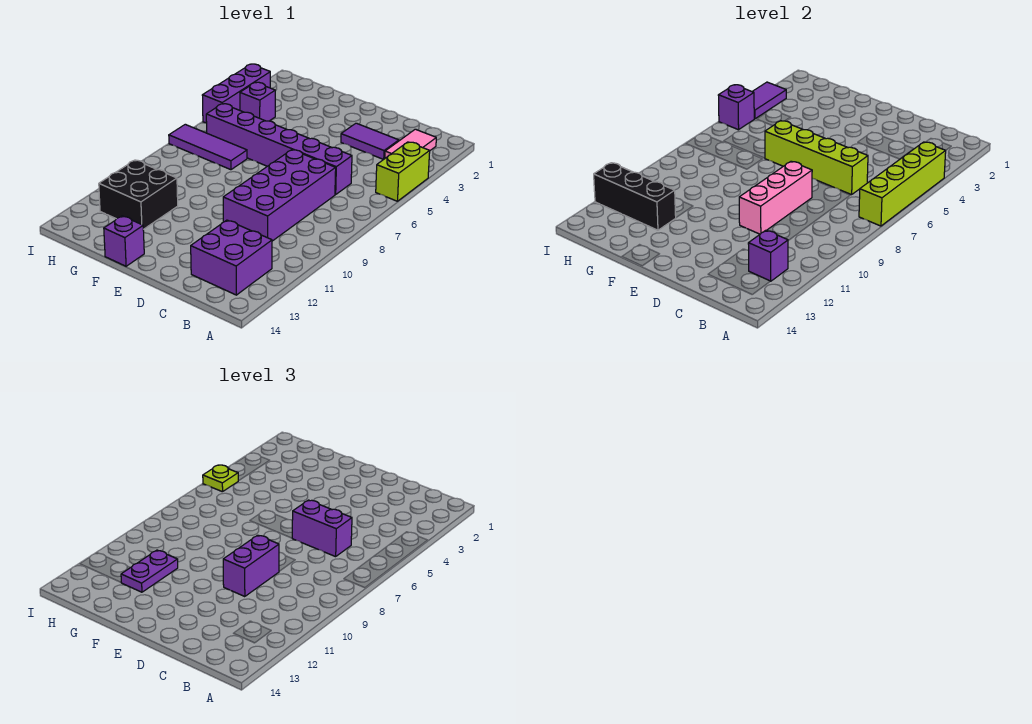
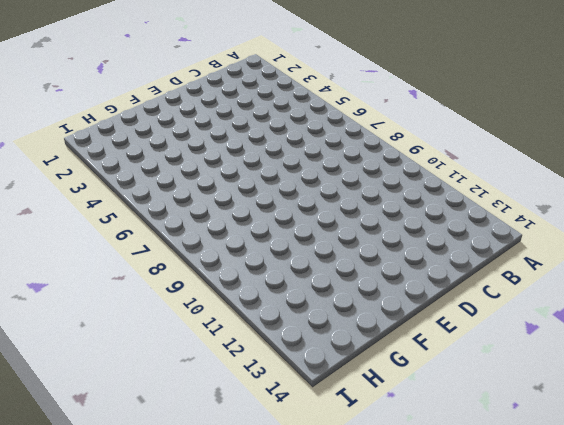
none -> lime brick A4:A5 level 1
none -> pink tile B2:B3 level 1
none -> purple brick B12:C13 level 1

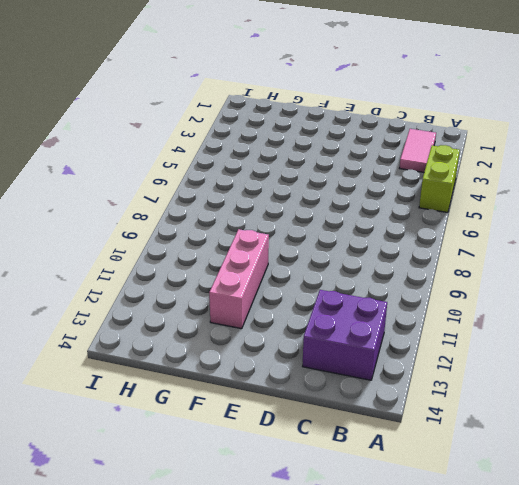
pink brick F10:F12 level 1 -> pink brick D8:D10 level 2
none -> purple tile C3:D3 level 1
none -> purple brick C6:H6 level 1
none -> purple brick C7:D10 level 1

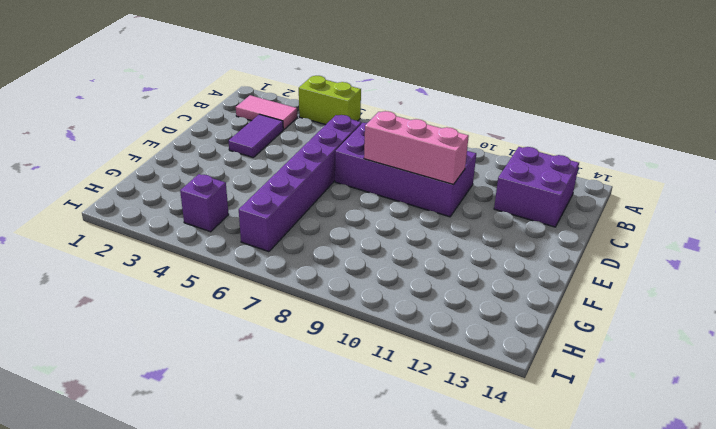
none -> purple brick F14 level 1
none -> purple tile G7:I7 level 1
none -> black brick G11:H12 level 1

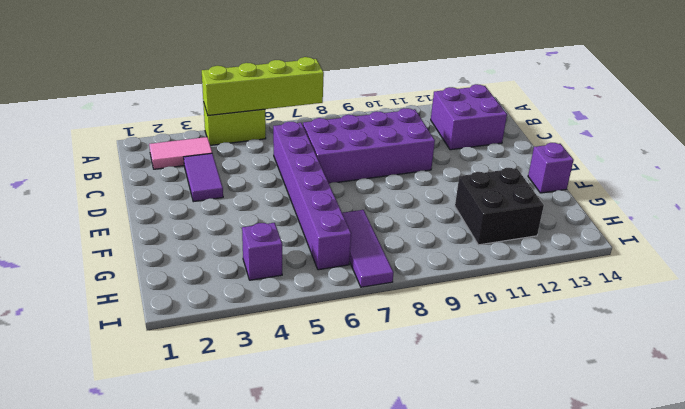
none -> purple brick I3:I5 level 1
none -> purple brick B12 level 2
none -> lime brick C6:F6 level 2

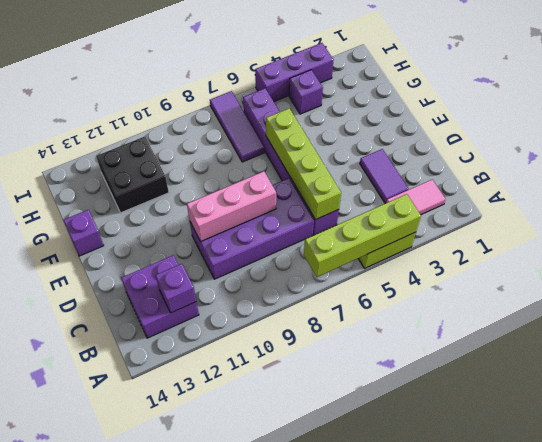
none -> black brick G12:I12 level 2
none -> purple tile I3:I4 level 2
none -> purple brick I5 level 2

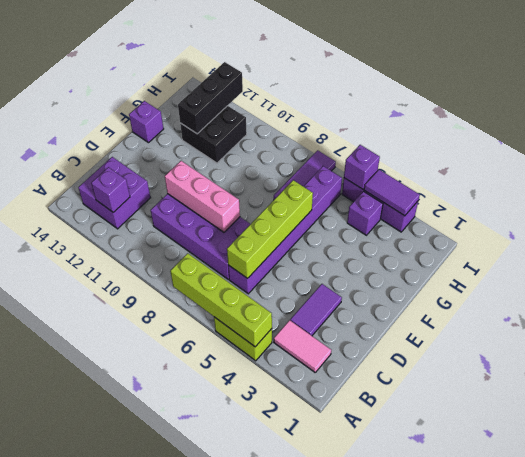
none -> purple brick C6:D6 level 3
none -> purple brick D9:D10 level 3
none -> purple plate G11:G12 level 3

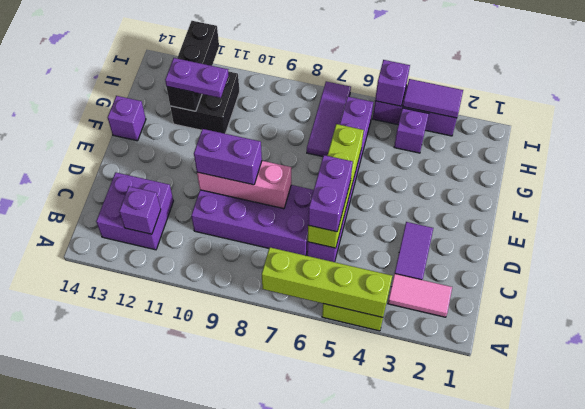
none -> lime plate I5 level 3

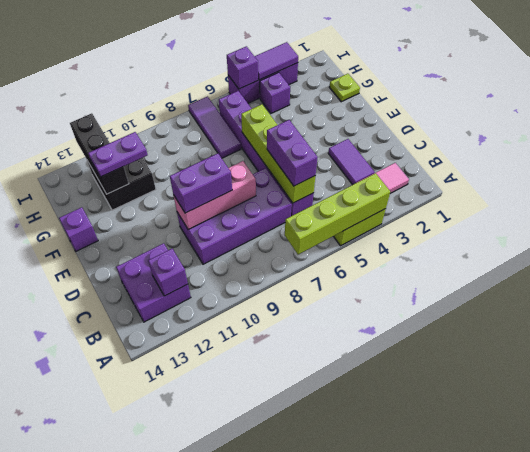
lime plate G1 level 1 -> lime plate I5 level 3

